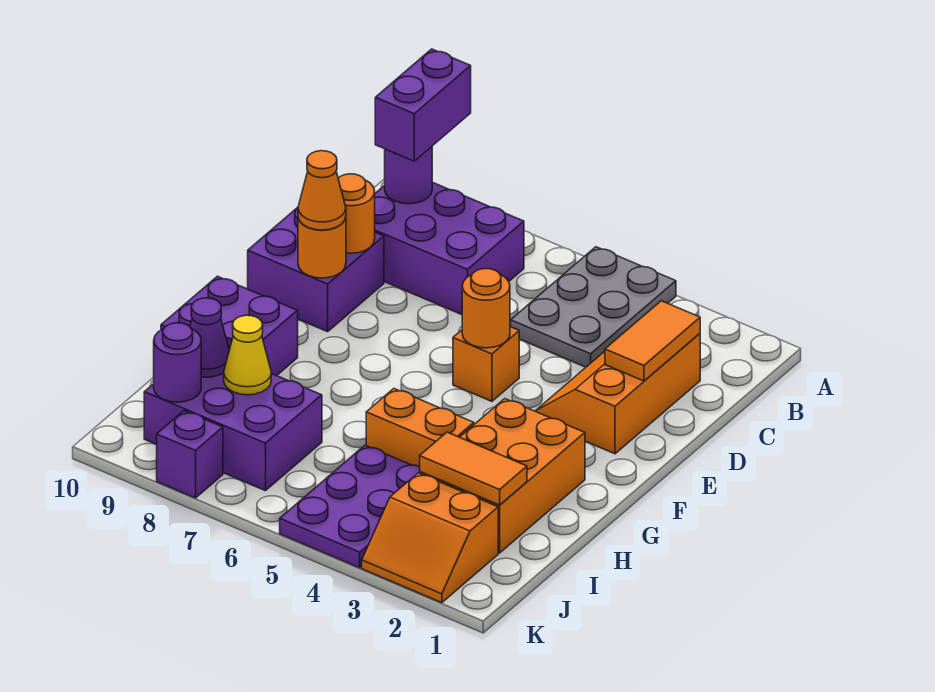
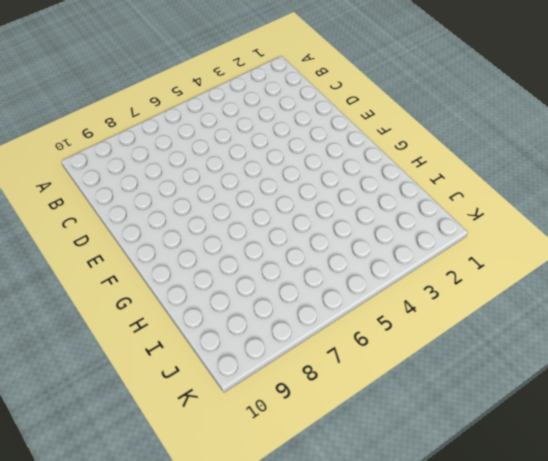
none -> grey plate A4:C5 level 1
none -> purple brick B7:C9 level 1
none -> orange slope C2:E3 level 1 top 2

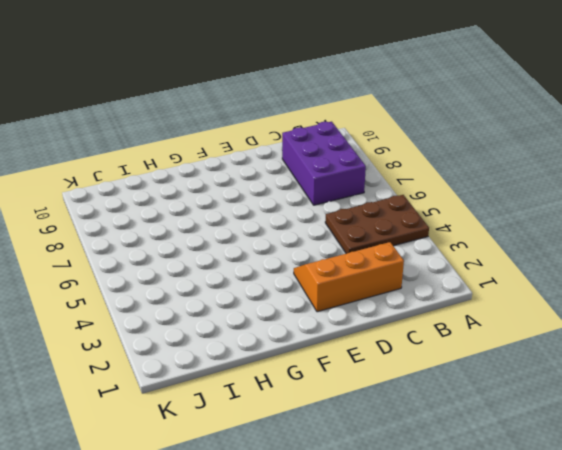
brown plate A4:C5 level 1 -> grey plate A4:C5 level 1
none -> purple brick D9:E10 level 1
none -> orange brick E5 level 1
none -> orange brick G2:I3 level 1

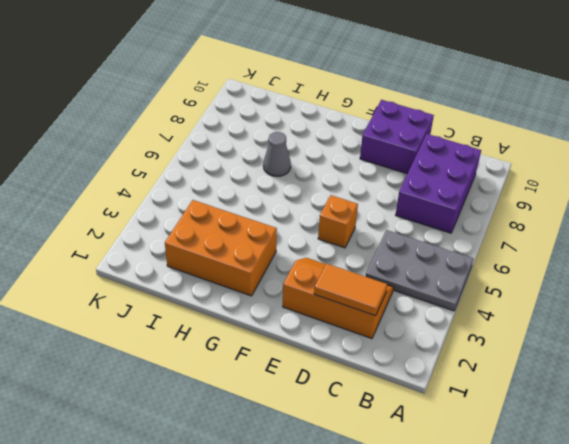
grey cone H7 level 1 -> none
none -> purple brick G9:H10 level 1
none -> orange brick H4:H5 level 1
none -> purple plate I4:K5 level 1

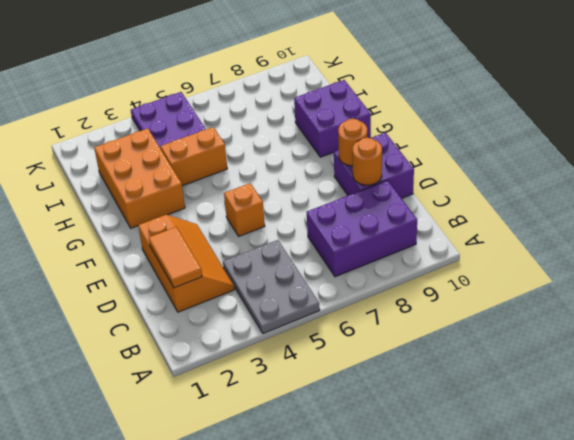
none -> purple brick I7:J9 level 1
none -> orange slope J2:K3 level 1 top J
none -> purple brick K8 level 1

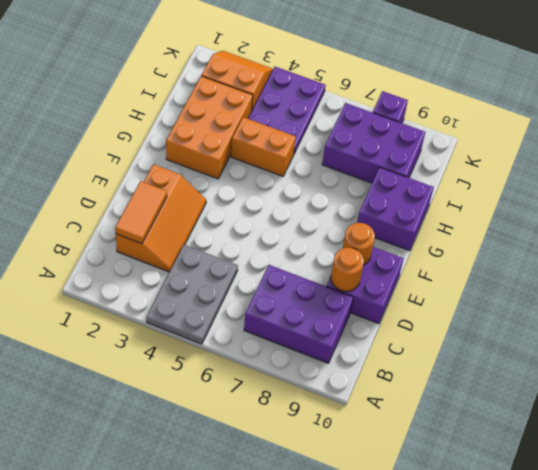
none -> orange brick E5 level 1
none -> purple round brick B9 level 2
none -> orange round brick E5 level 2

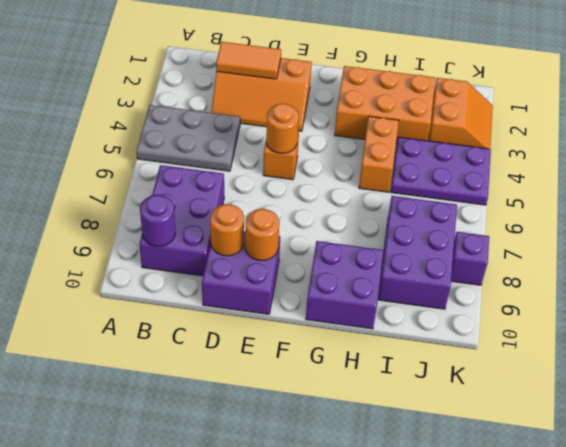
none -> orange tile I2:I3 level 2
none -> yellow cone I8 level 2
none -> purple cone I9 level 2

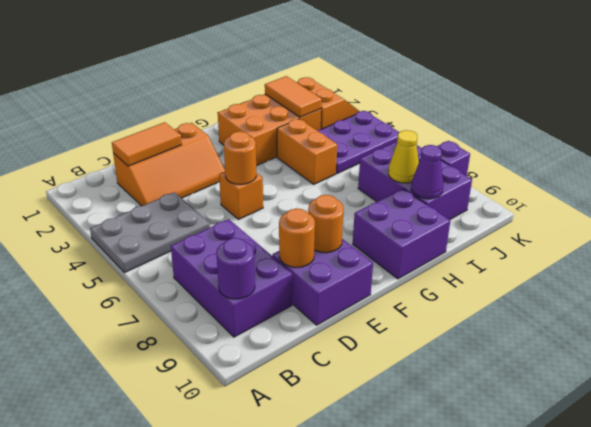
none -> purple round brick J9 level 2
none -> purple brick A9:B9 level 3
none -> orange cone E9 level 3

